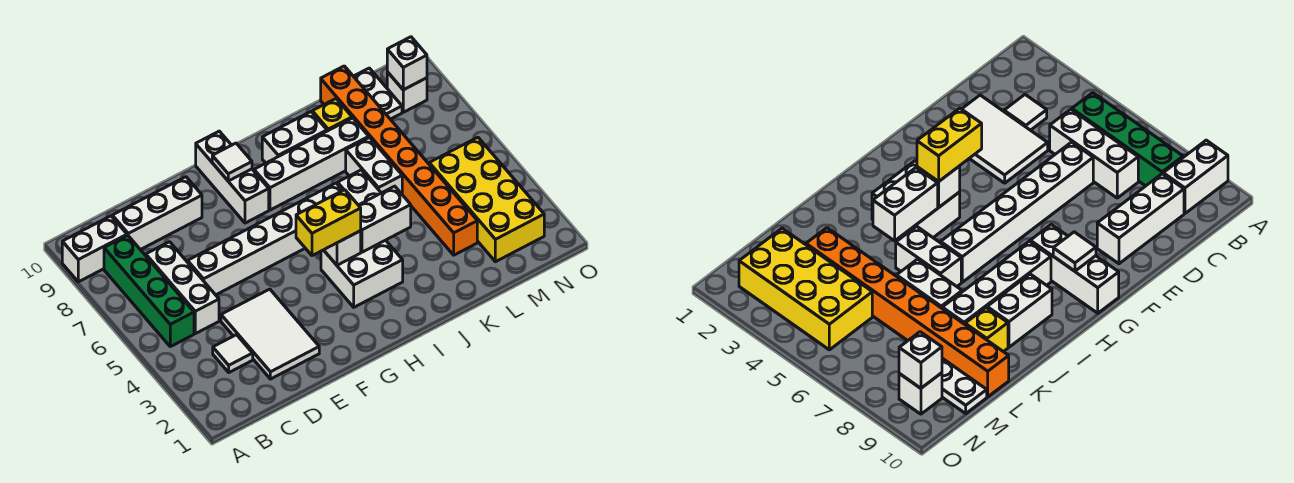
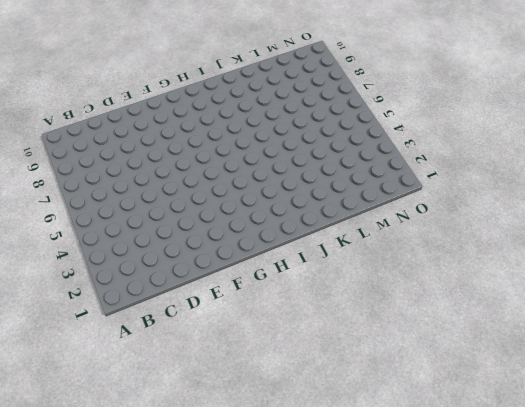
none -> white brick A9:B9 level 1
none -> green brick B5:B8 level 1
none -> white tile C3 level 1

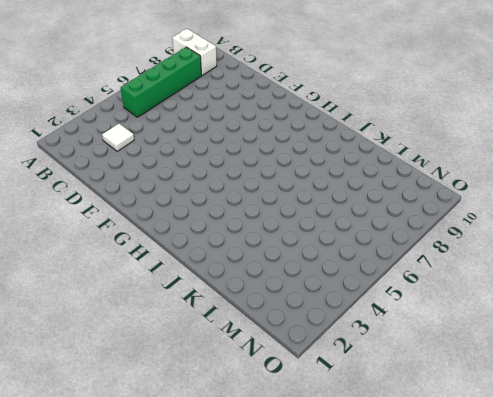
none -> white brick C5:C7 level 1
none -> white brick C9:E9 level 1
none -> white tile D2:E4 level 1

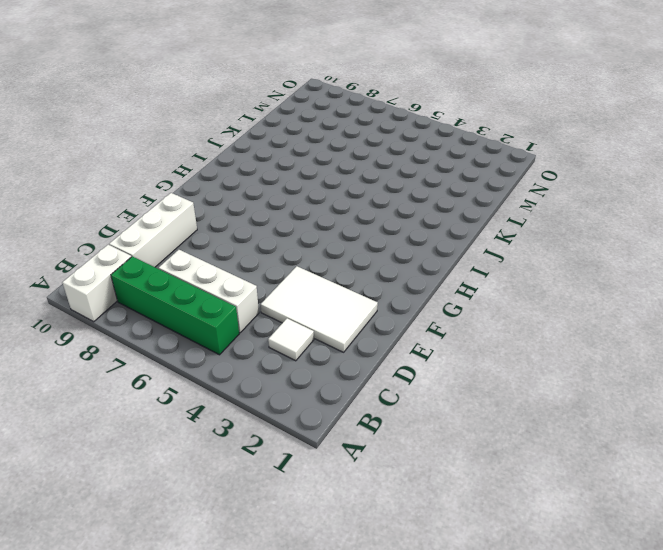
none -> white brick D6:I6 level 1
none -> white brick G8:G10 level 1
none -> white brick H3:I4 level 1

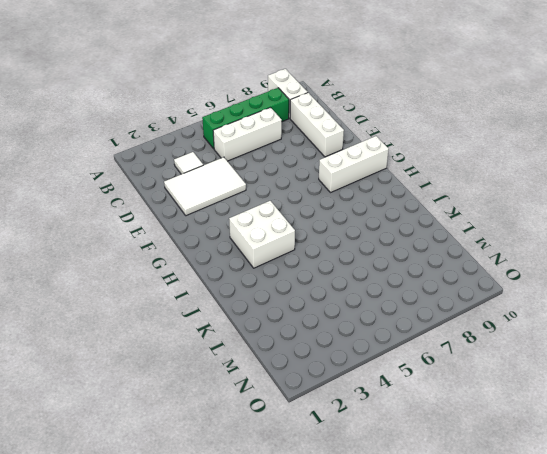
none -> white brick D6:I6 level 1
none -> white brick H8:K8 level 1
none -> white brick I9:J9 level 1

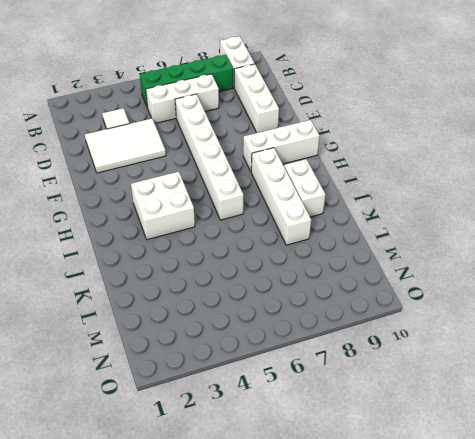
none -> white brick J5:J6 level 1
none -> white brick K6:K7 level 1
none -> yellow brick K9 level 1

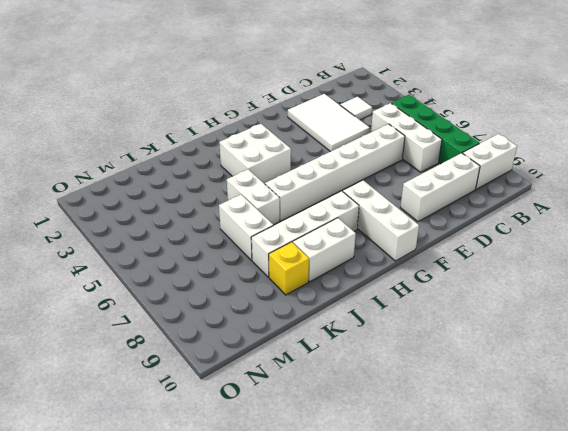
none -> orange brick L3:L10 level 1
none -> yellow brick M2:N5 level 1
none -> white plate M9:M10 level 1

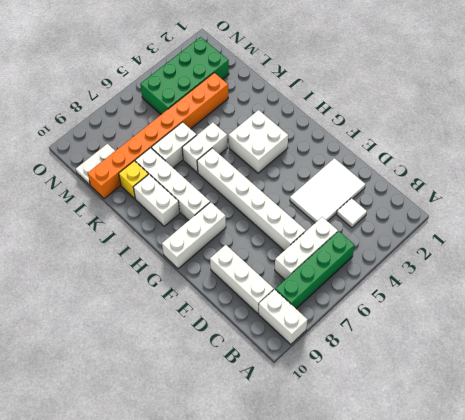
green brick M2:N5 level 1 -> yellow brick M2:N5 level 1
none -> white brick N9 level 1
none -> white tile G9 level 2
none -> white brick H4 level 2

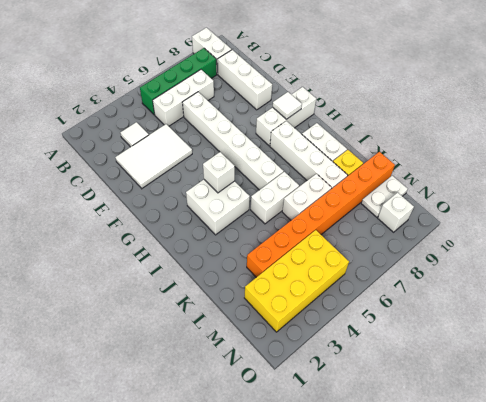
none -> white brick I4:J4 level 2
none -> white brick N9 level 2
none -> yellow brick G4:H4 level 3

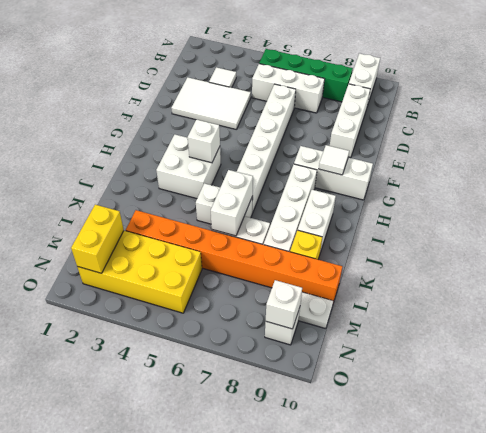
white brick J6:K6 level 2 -> white brick I4:J4 level 2
yellow brick M2:N2 level 2 -> yellow brick G4:H4 level 3

